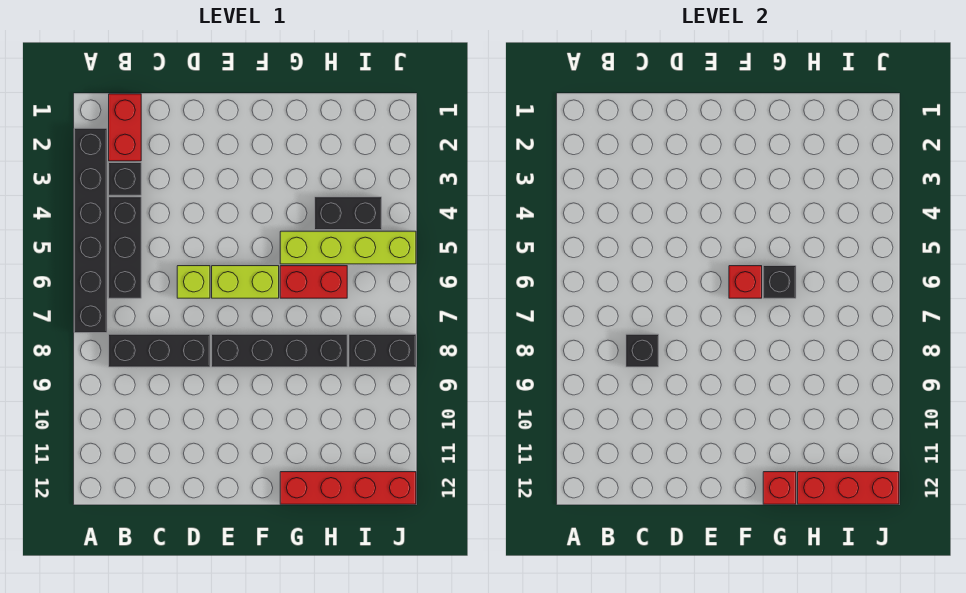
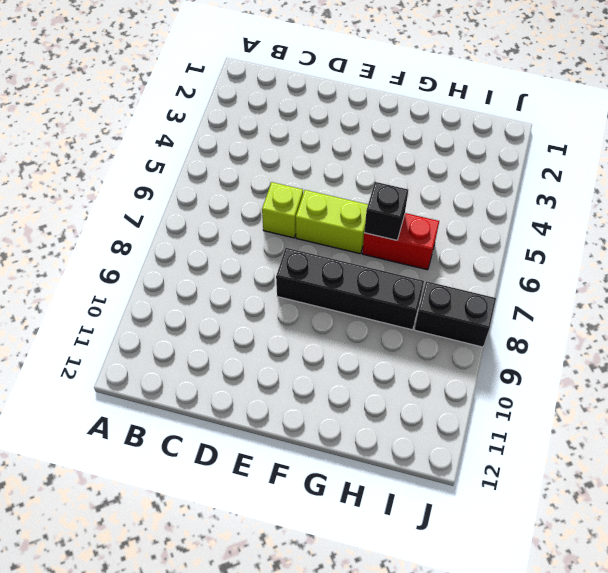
none -> black brick A2:A7 level 1
none -> red brick B1:B2 level 1
none -> black brick B3 level 1

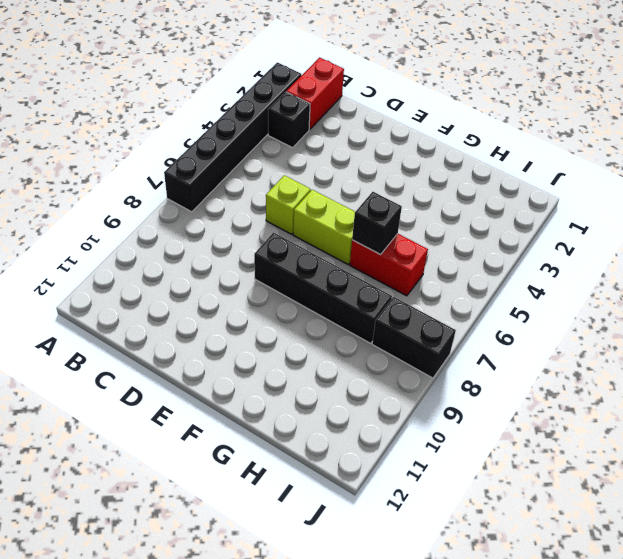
none -> black brick B4:B6 level 1
none -> black brick B8:D8 level 1
none -> lime brick G5:J5 level 1

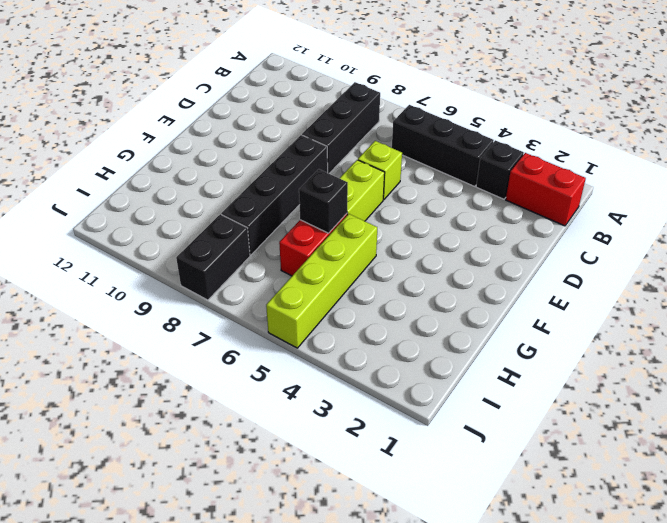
none -> black brick A2:A7 level 1
none -> red brick G12:J12 level 1
none -> black brick H4:I4 level 1

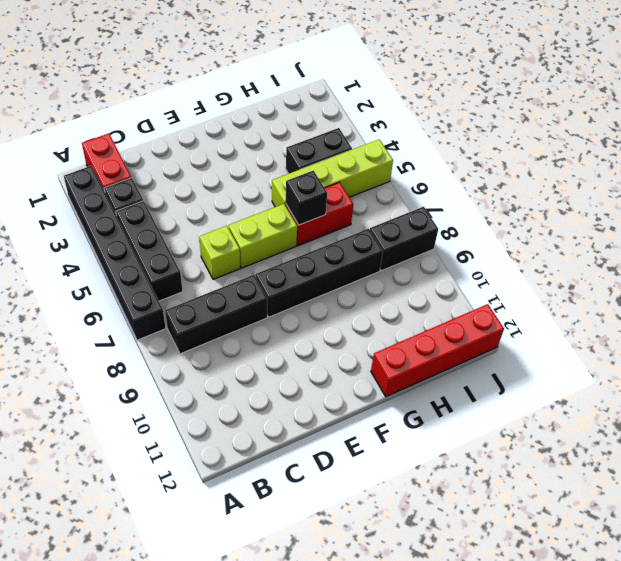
none -> black brick C8 level 2
none -> red brick F6 level 2
none -> red brick G12 level 2

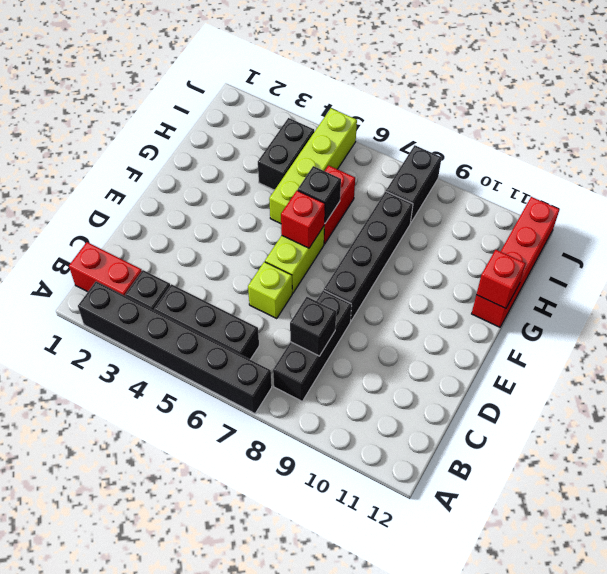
none -> red brick H12:J12 level 2

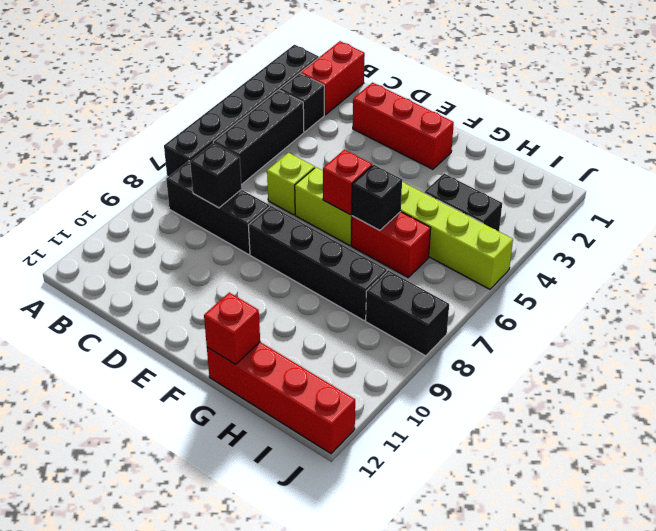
red brick D2:F2 level 1 -> red brick H12:J12 level 2

